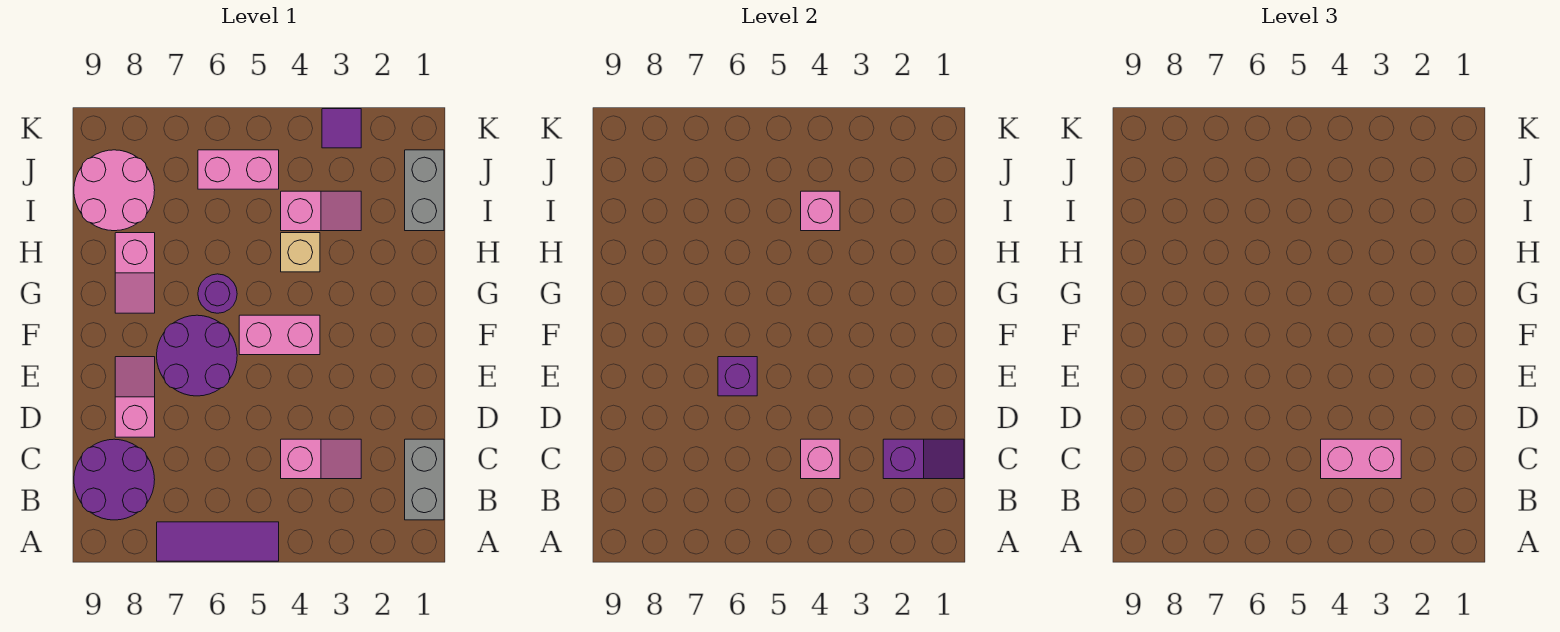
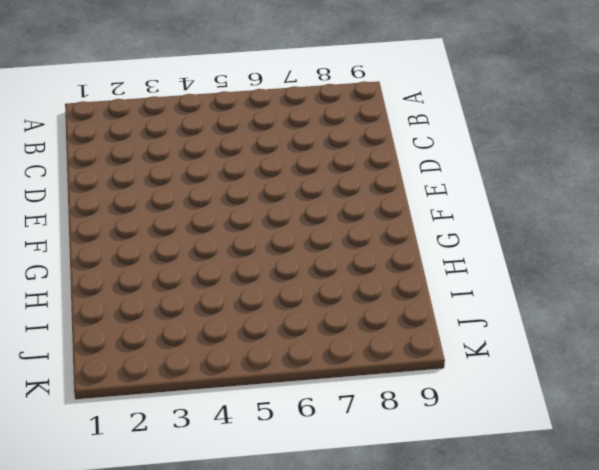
none -> purple tile A5:A7 level 1
none -> grey brick B1:C1 level 1
none -> purple round brick B8:C9 level 1

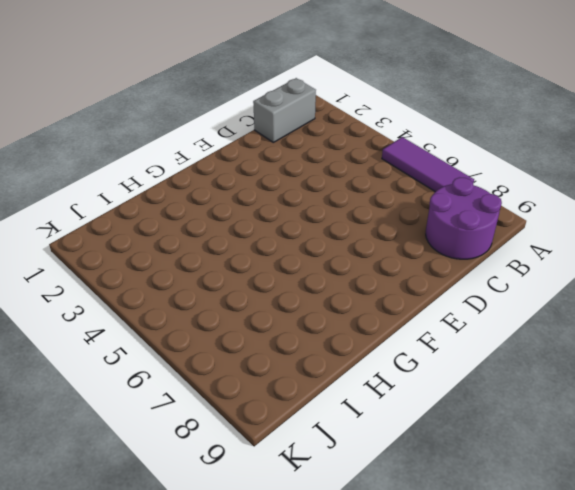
none -> pink slope C3:C4 level 1 top 4
none -> pink slope D8:E8 level 1 top D
none -> purple round brick E6:F7 level 1

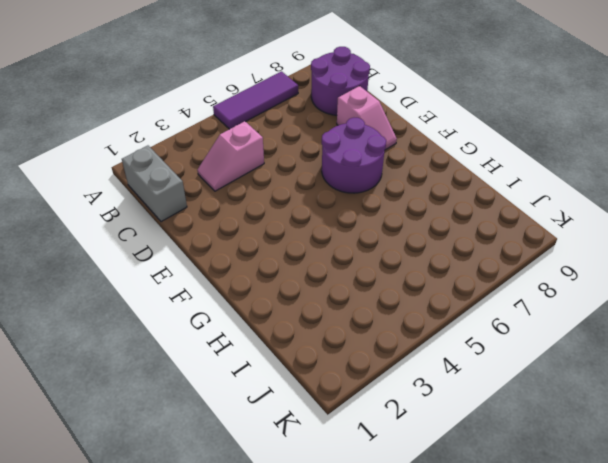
none -> pink brick F4:F5 level 1
none -> purple round brick G6 level 1
none -> pink slope G8:H8 level 1 top H

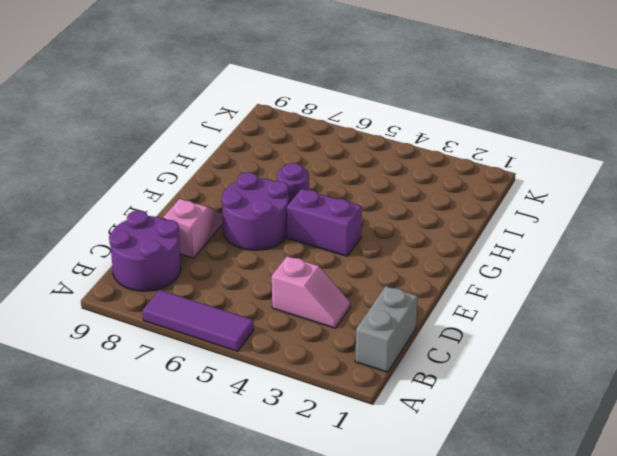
purple brick F4:F5 level 1 -> pink brick F4:F5 level 1
none -> pink slope G8:H8 level 1 top H
none -> tan brick H4 level 1
none -> grey brick I1:J1 level 1

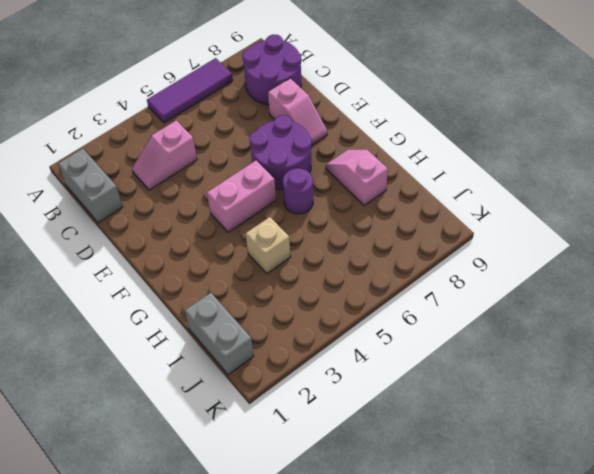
none -> pink slope I3:I4 level 1 top 4
none -> pink round brick I8:J9 level 1
none -> pink brick J5:J6 level 1

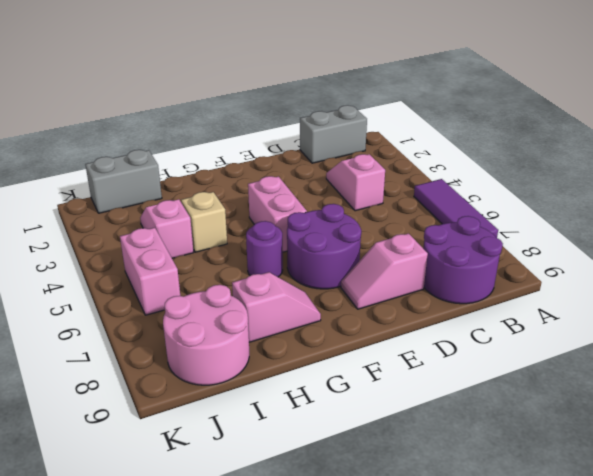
none -> purple tile K3 level 1
none -> purple slope C1:C2 level 2 top 2
none -> pink brick C4 level 2

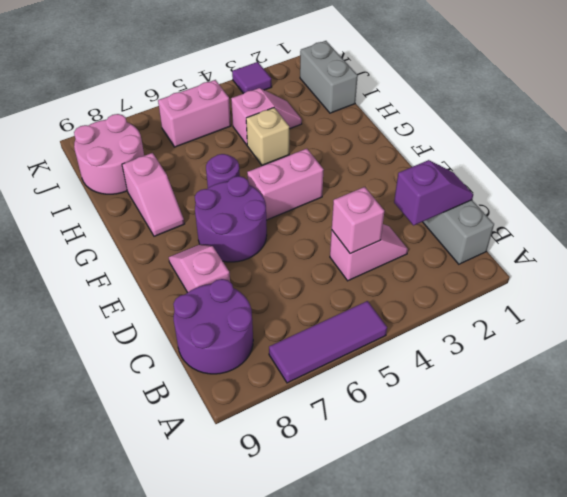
none -> purple brick E6 level 2
none -> pink brick I4 level 2
none -> pink brick C3:C4 level 3

